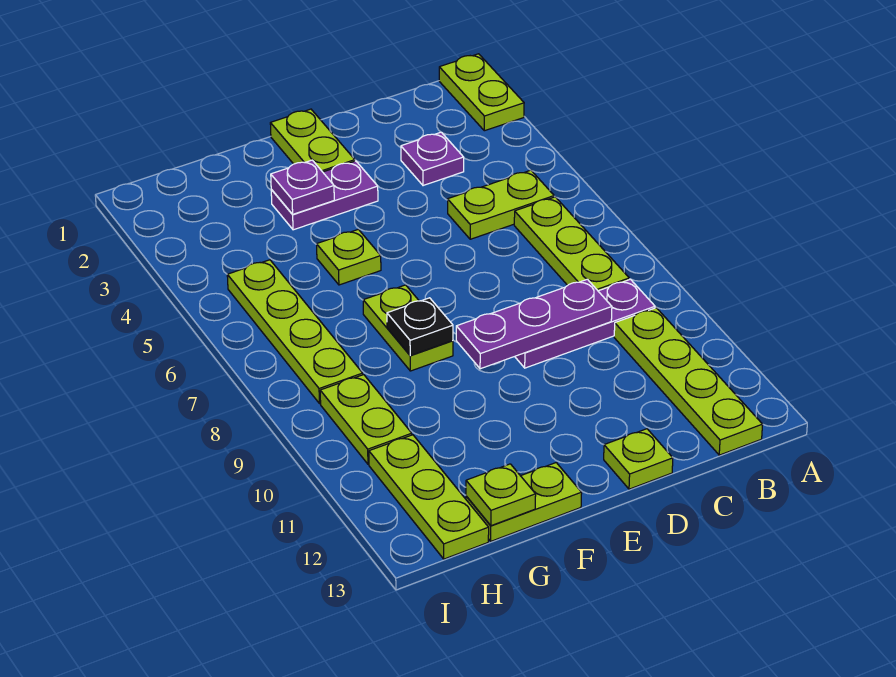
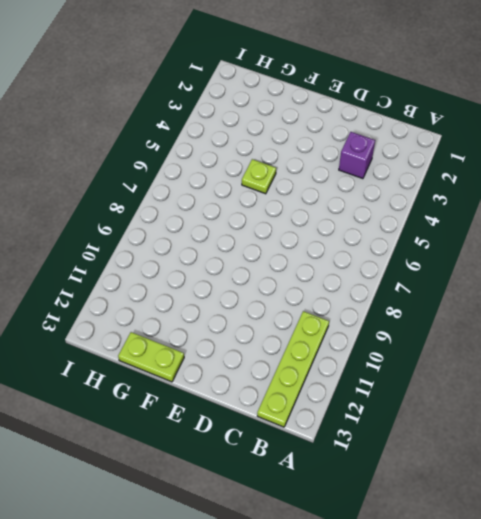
purple brick C3 level 1 -> purple plate C3 level 1
none -> lime plate A1:A2 level 1
none -> lime plate B5:C5 level 1
none -> lime plate B6:B8 level 1

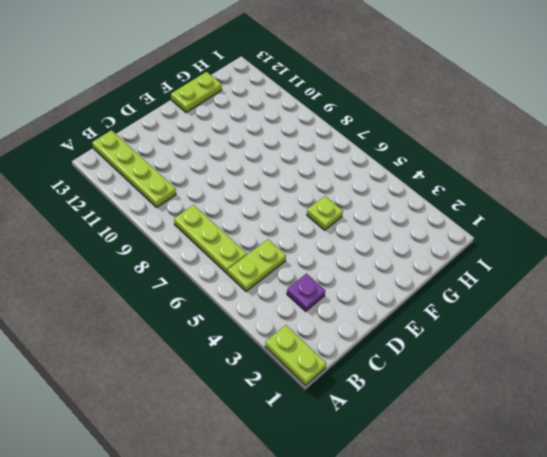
none -> purple plate B9:D9 level 1
none -> lime plate D13 level 1
none -> lime plate E1:E2 level 1

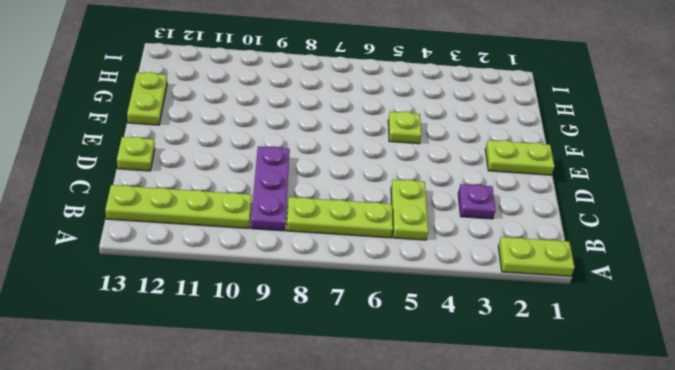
none -> purple plate E3:F3 level 1
none -> lime plate F7:F8 level 1
none -> lime plate H5:H8 level 1

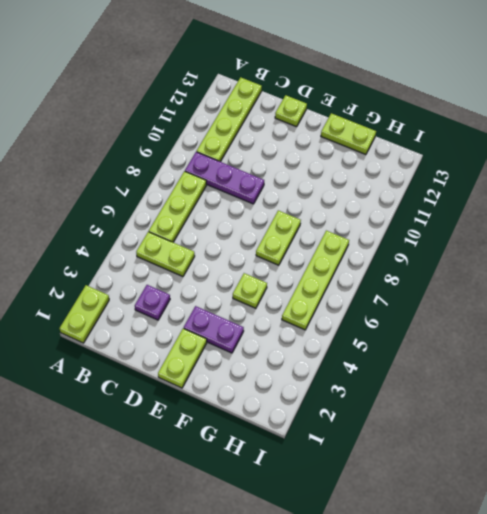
none -> lime plate H9:H10 level 1
none -> lime plate H11:H13 level 1
none -> purple plate C9:E9 level 2

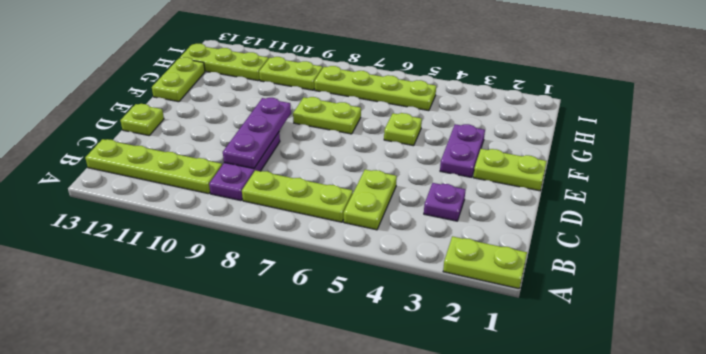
none -> purple plate F3 level 2
none -> black plate F8 level 2
none -> lime plate G13 level 2

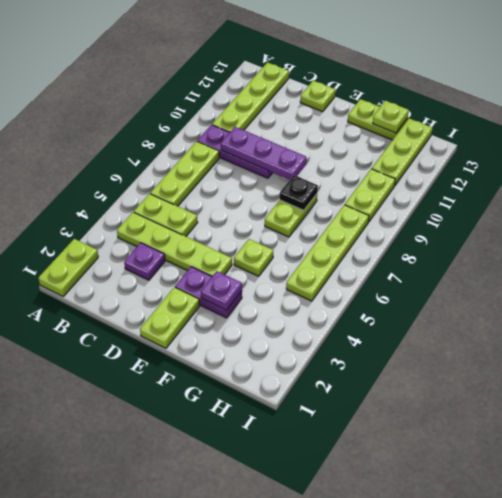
lime plate B4:E4 level 1 -> none

